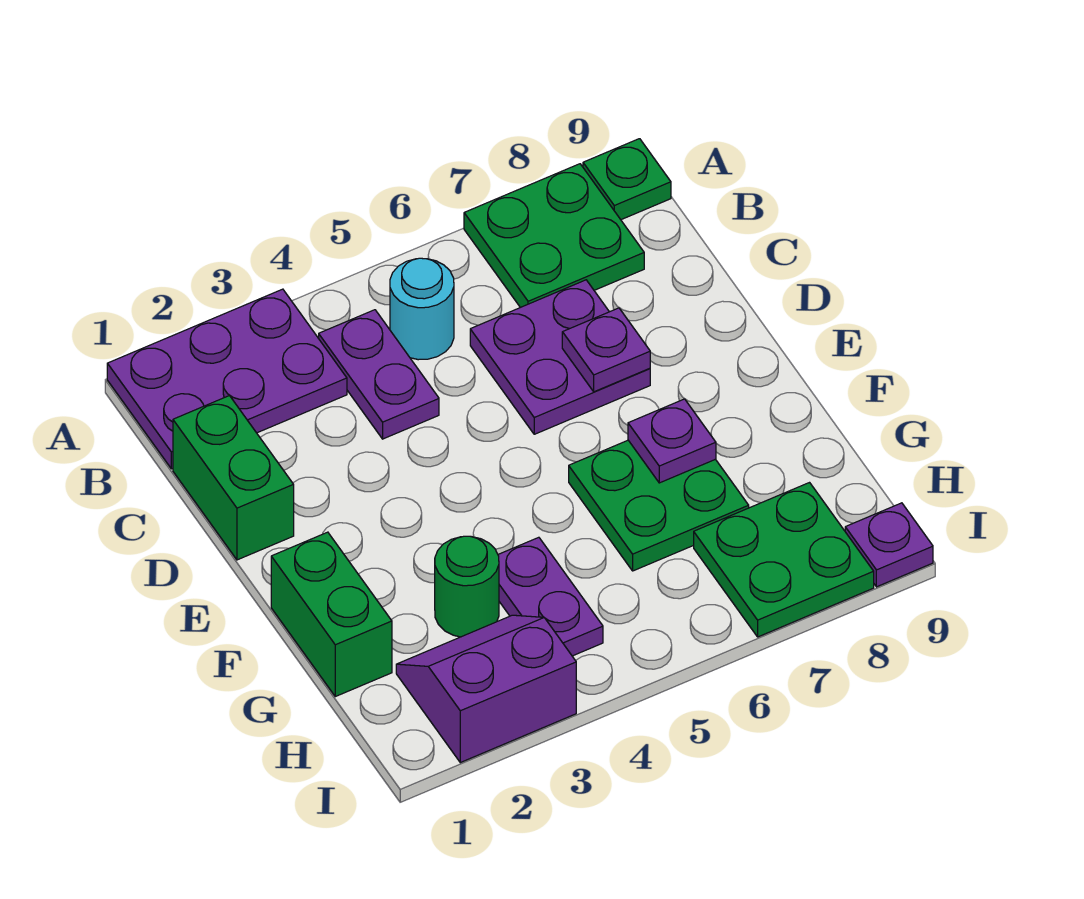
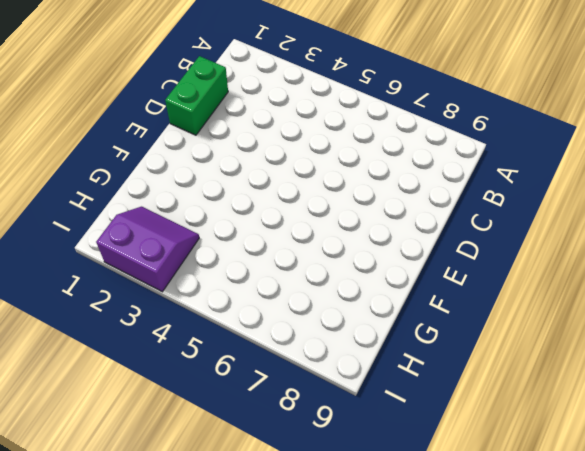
none -> purple plate A1:B3 level 1
none -> green plate A7:B8 level 1
none -> green plate A9 level 1

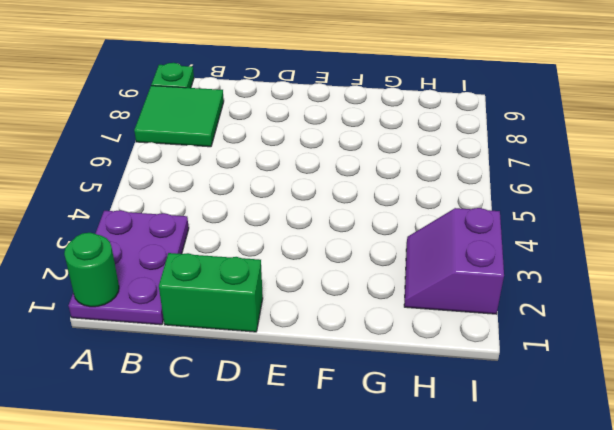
green round brick A1 level 2 -> green round brick G3 level 1
green tile A7:B8 level 1 -> green plate A7:B8 level 1
none -> purple plate B4:C4 level 1
none -> cyan round brick B5 level 1
none -> purple plate C6:D7 level 1

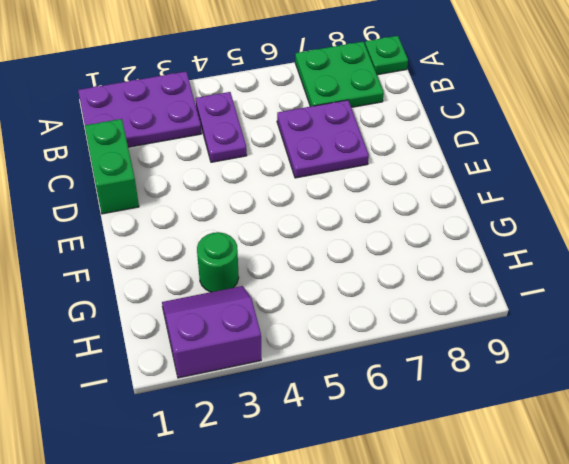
none -> cyan round brick B5 level 1
none -> green brick F1:G1 level 1
none -> green plate F6:G7 level 1

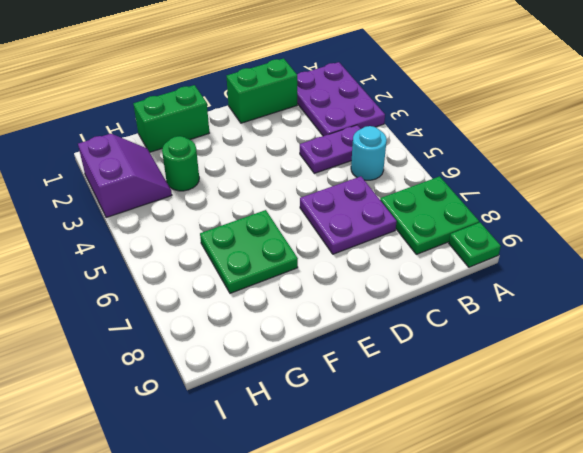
none -> purple plate G4:H4 level 1
none -> green plate H7:I8 level 1
none -> purple plate I9 level 1

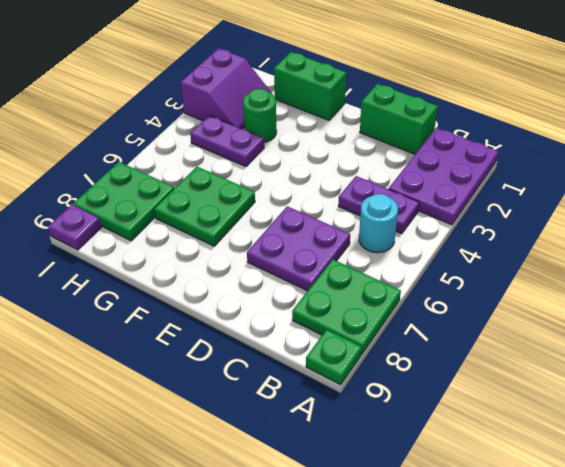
none -> purple plate D7 level 2
none -> purple plate F7 level 2

